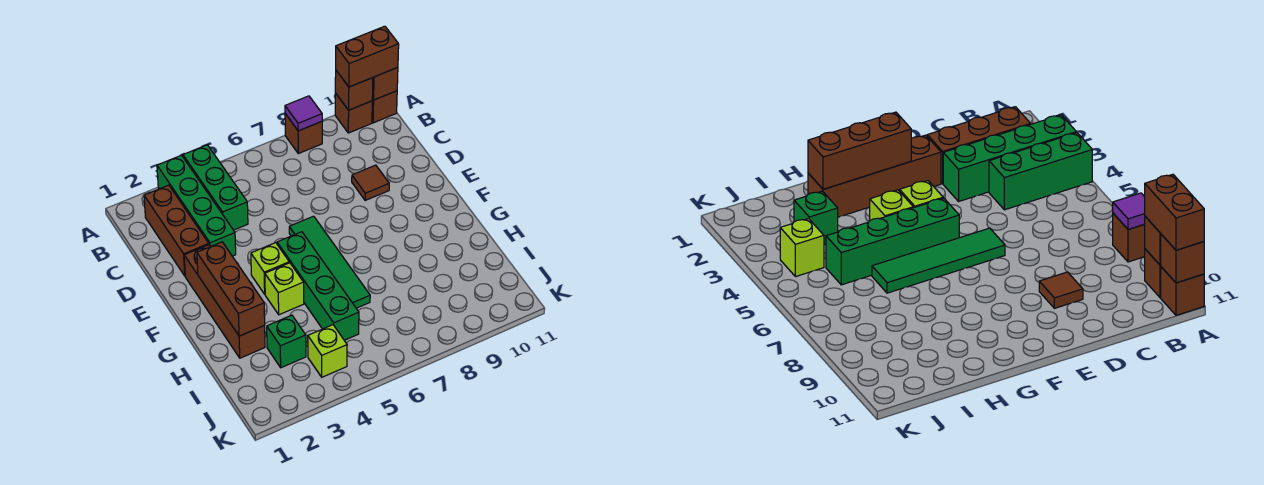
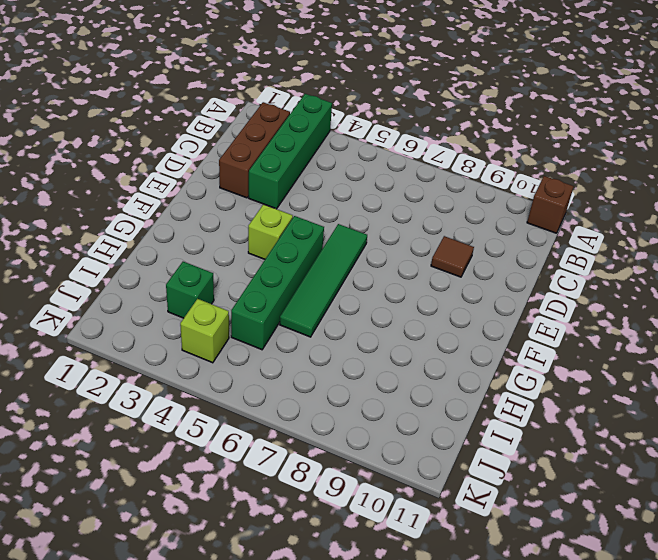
none -> green brick A4:C4 level 1
none -> brown brick A8 level 1
none -> brown brick A10 level 1

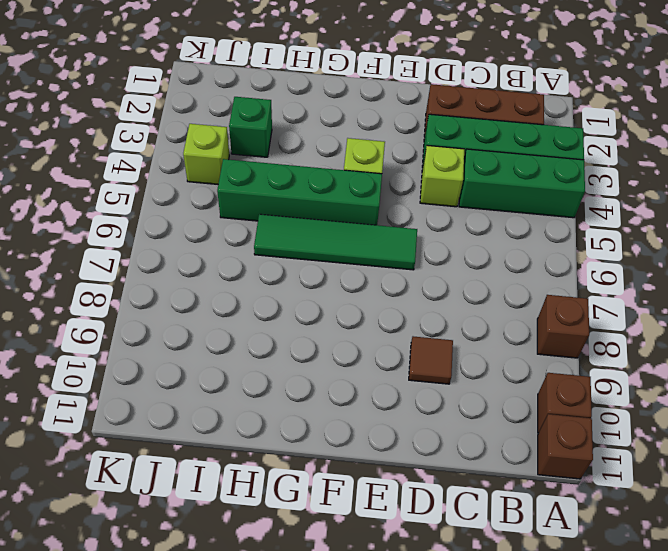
lime brick D4 level 1 -> lime brick G4 level 1
none -> brown brick E2:H2 level 1
none -> purple tile A8 level 2
none -> brown brick A10 level 2

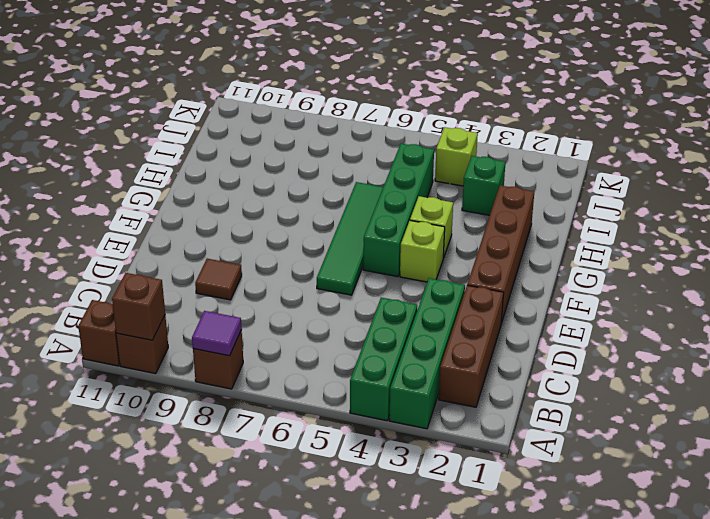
none -> brown brick A11 level 2
none -> brown brick F2:H2 level 2
none -> brown brick A10:A11 level 3

